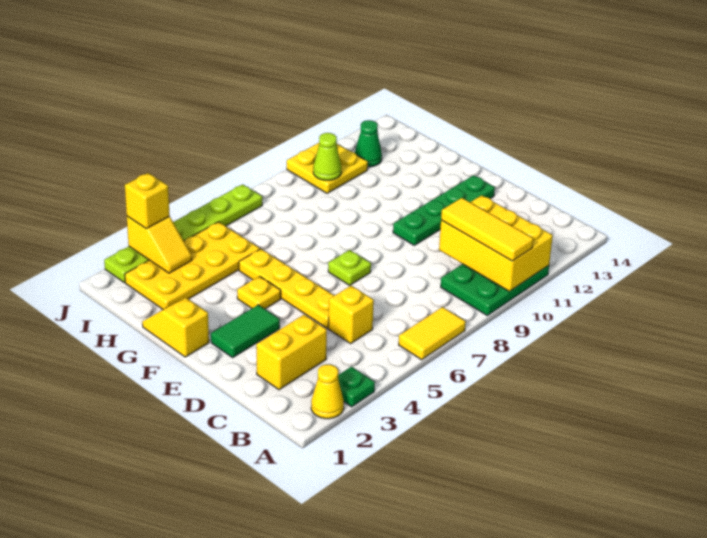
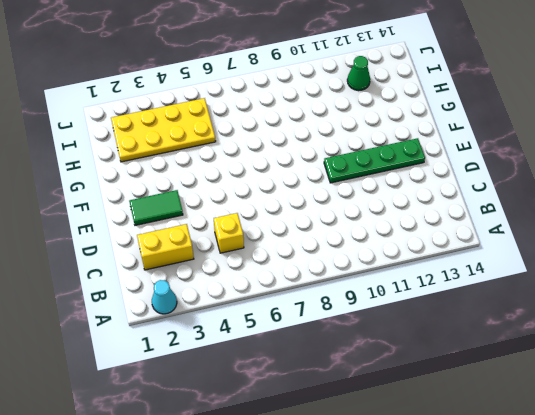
cyan cone A2 level 1 -> yellow cone A2 level 1
none -> green plate A3 level 1
none -> yellow tile A6:A7 level 1
none -> green plate A9:B11 level 1

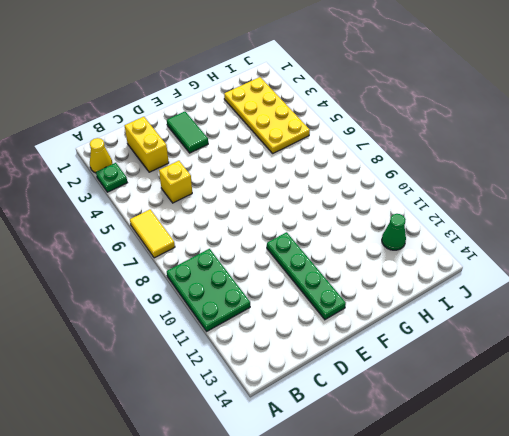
none -> yellow plate D5:G5 level 1
none -> lime plate E7 level 1
none -> yellow slope F1:G1 level 1 top F

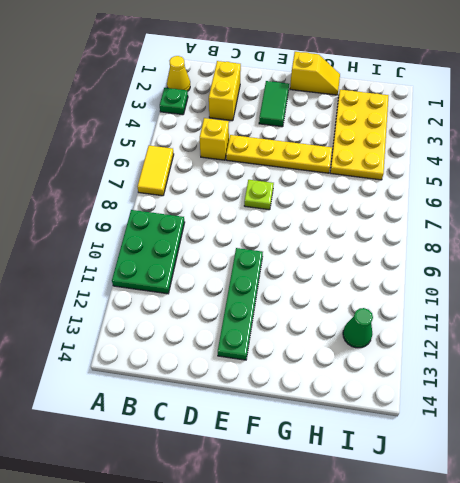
none -> yellow plate F4 level 1
none -> yellow plate I10:J11 level 1
none -> lime plate J2:J7 level 1

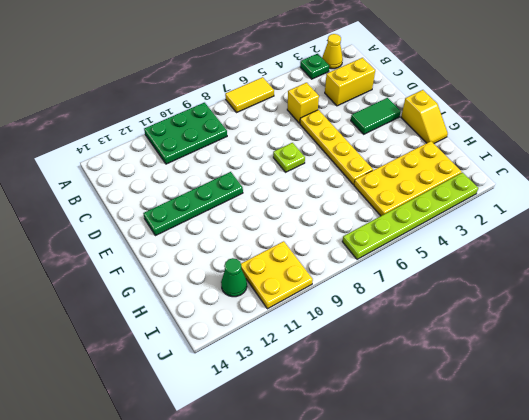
none -> yellow plate F4 level 1
none -> yellow brick A10:C11 level 2
none -> yellow slope I3:J3 level 2 top J

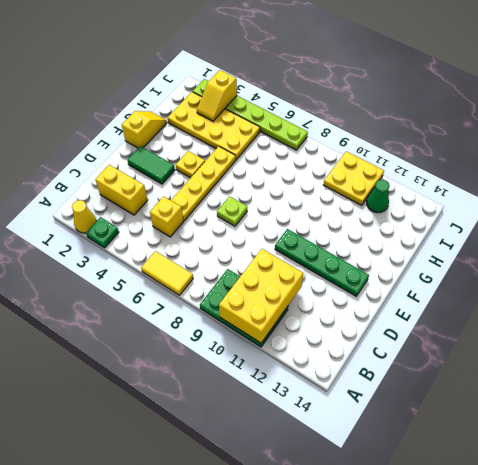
none -> lime cone I10 level 2
none -> yellow tile A10:C10 level 3
none -> yellow brick J3 level 3

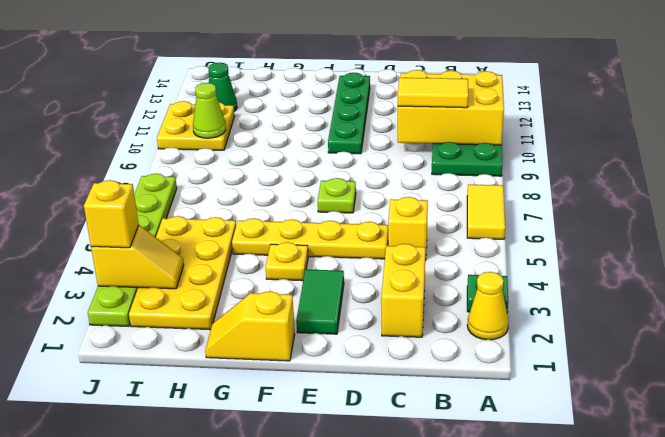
yellow tile B10:C10 level 3 -> yellow tile A10:C10 level 3

